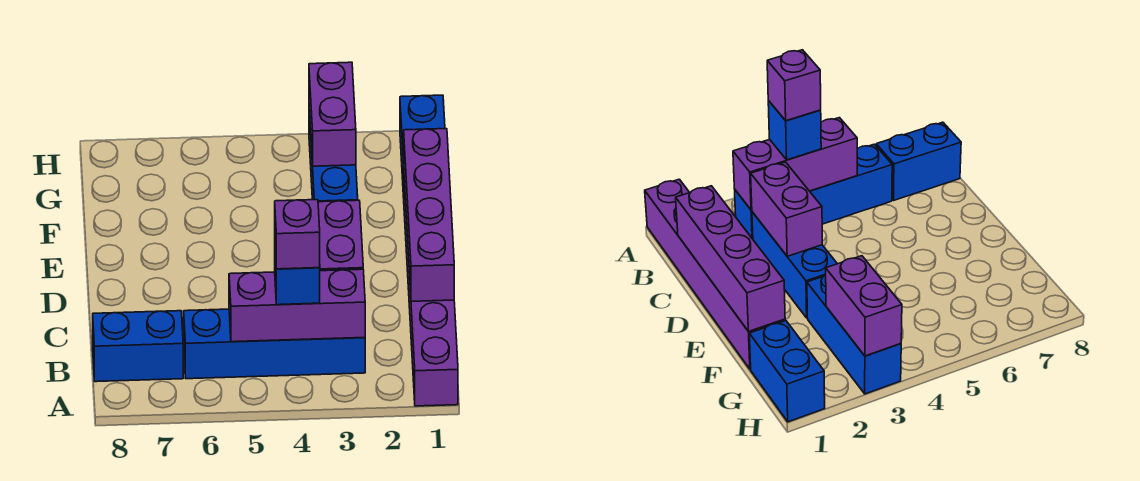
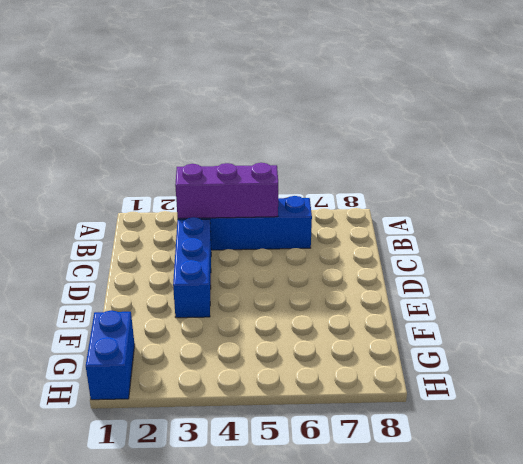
none -> purple brick A1:F1 level 1
none -> blue brick B7:B8 level 1
none -> blue brick F3:H3 level 1

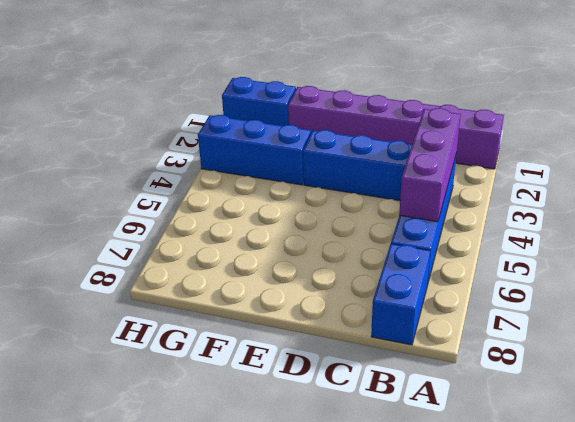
none -> purple brick C1:F1 level 2
none -> purple brick C3:D3 level 2
none -> purple brick G3:H3 level 2

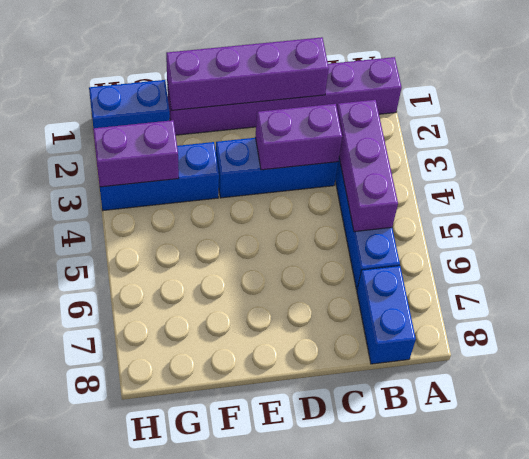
none -> blue brick B4 level 3
none -> purple brick B4 level 4

